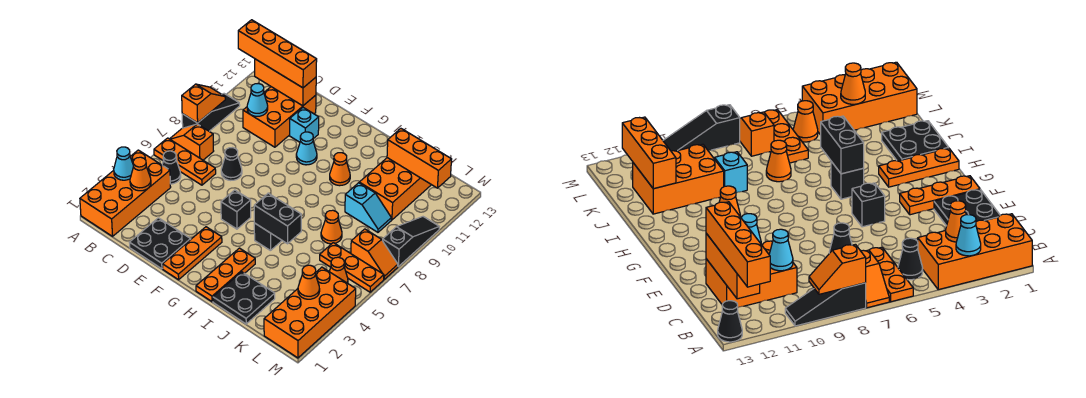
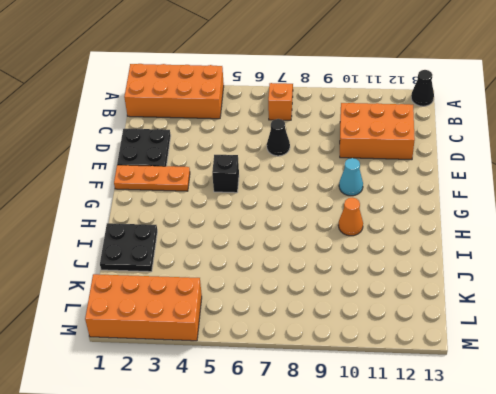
none -> orange plate A6:C6 level 1
none -> black slope A8:A10 level 1 top 8
none -> black cone B5 level 1
none -> cyan brick E11 level 1

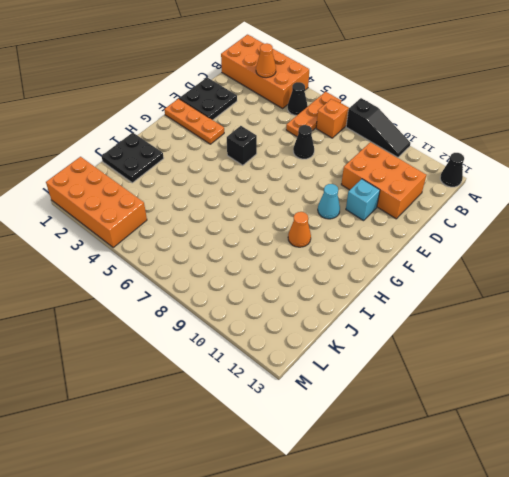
none -> orange plate H1:H3 level 1
none -> black brick H5 level 1
none -> orange cone J7 level 1
none -> cyan slope J9:K9 level 1 top J

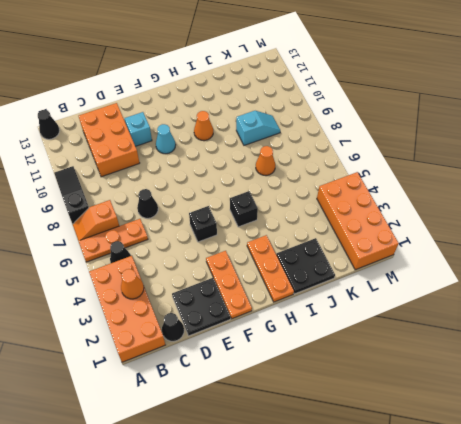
black cone C1 level 1 -> none
none -> orange brick J10:K12 level 1
none -> orange plate K6:M6 level 1
none -> orange cone L5 level 1
none -> orange slope L7:M7 level 1 top L

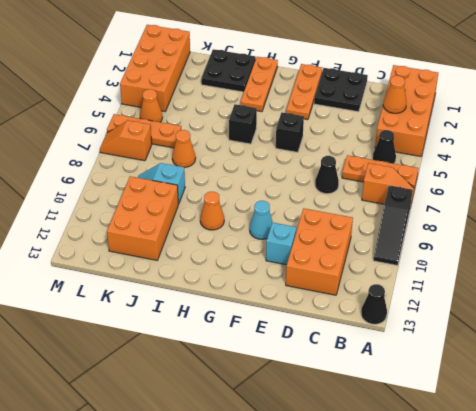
none -> black slope M8:M10 level 1 top 8
none -> cyan cone A3 level 2
none -> orange slope A8:A9 level 2 top 8
none -> orange brick B12:D12 level 2

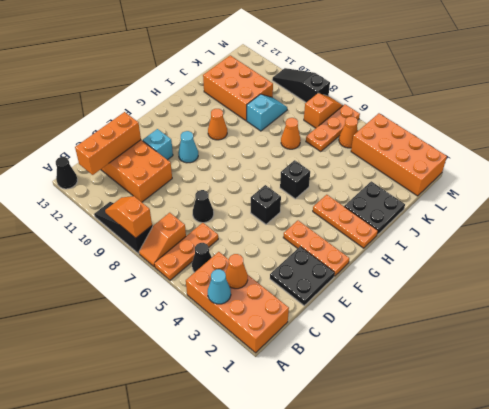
none -> cyan cone C10 level 2
none -> black brick H5:I5 level 2
none -> orange brick J12:L12 level 2
none -> orange cone L3 level 2

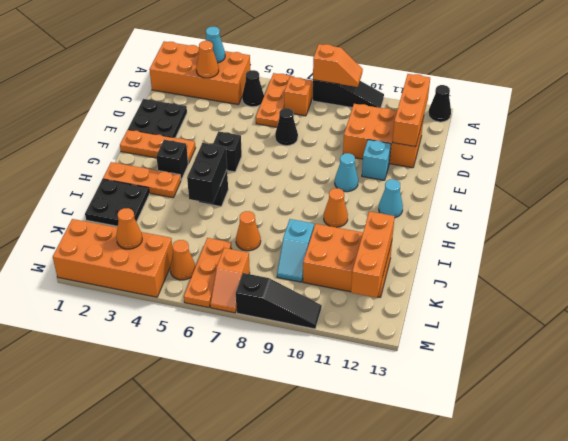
black brick G3 level 1 -> none
cyan cone G12 level 1 -> cyan cone C10 level 2
none -> orange brick A12:D12 level 3

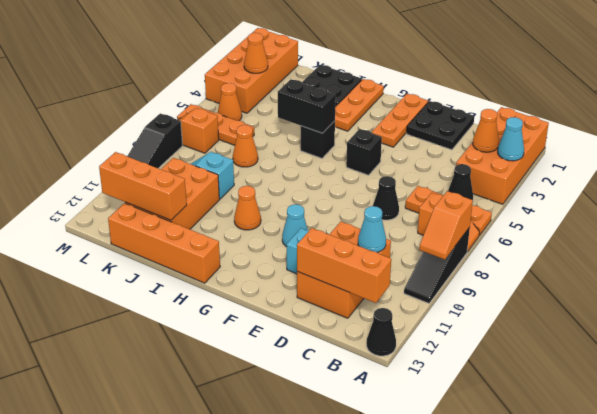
orange brick H13:K13 level 1 -> orange brick A12:D12 level 3

